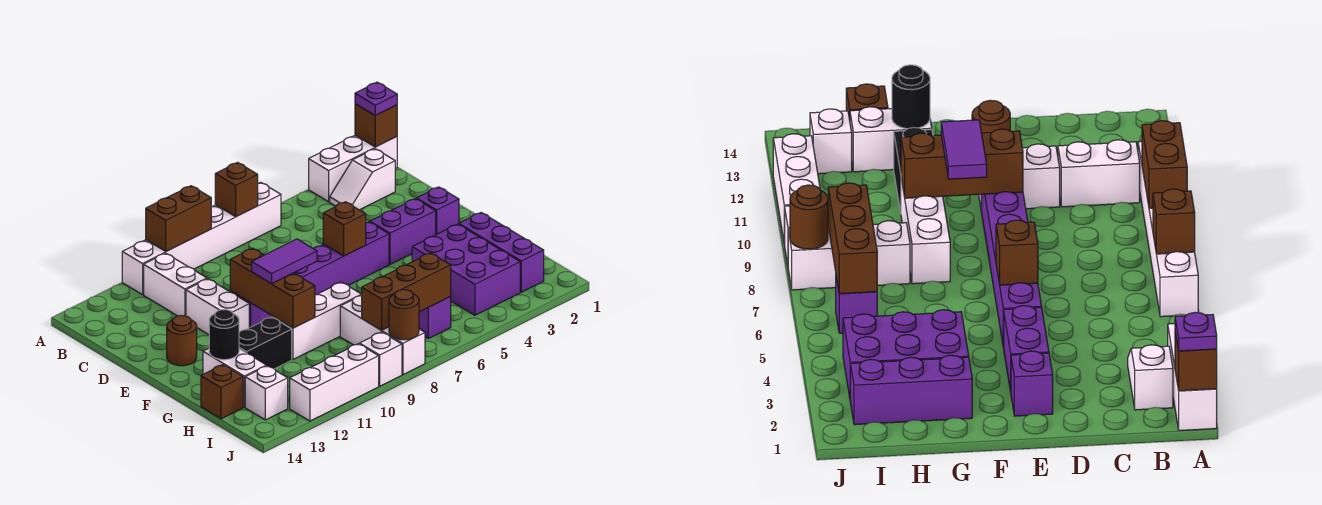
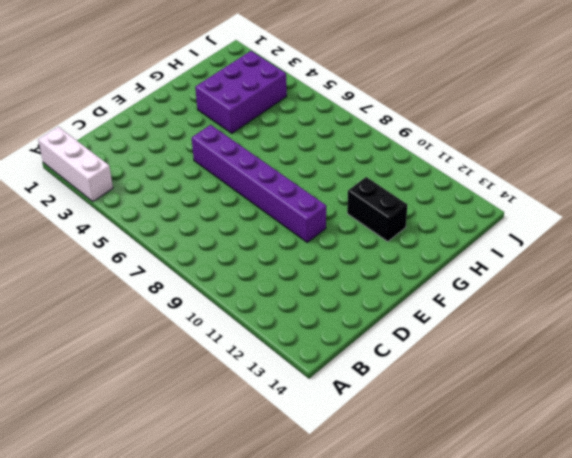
none -> white brick A6:A11 level 1
none -> white slope B2:B3 level 1 top 2
none -> white brick B11:C11 level 1
none -> white brick D11:E11 level 1

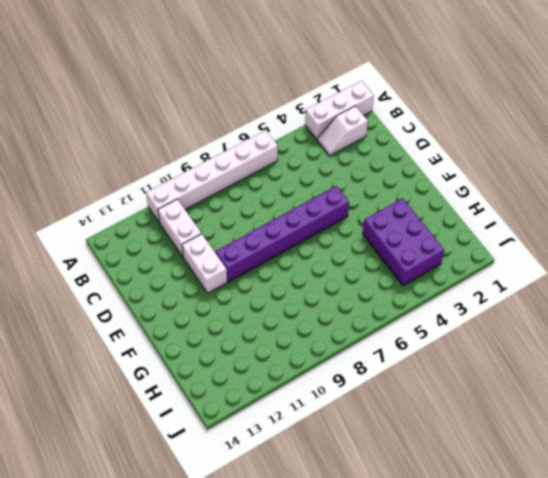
none -> purple brick E2 level 1
none -> purple brick E3:E4 level 1
none -> brown round brick E13 level 1
none -> purple brick G2:I2 level 1

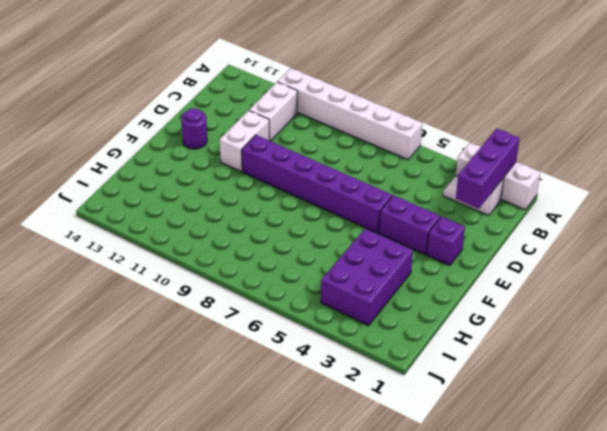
purple brick A2:C2 level 2 -> purple brick G2:I2 level 1
purple round brick E13 level 1 -> brown round brick E13 level 1
none -> white brick G8:G10 level 1
none -> black brick G11:G12 level 1
none -> white brick G13:H13 level 1
none -> white brick H8:J8 level 1

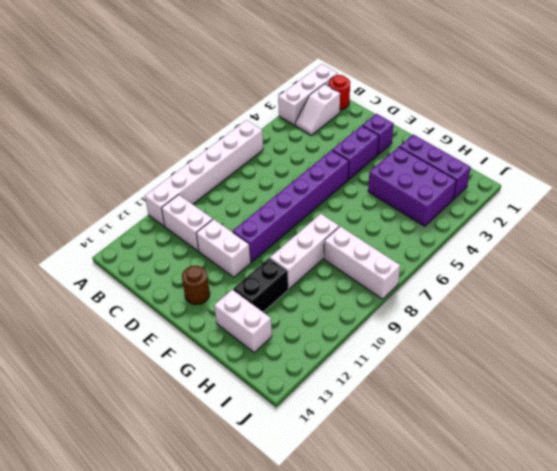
red round brick B1 level 1 -> none
none -> brown brick H14 level 1
none -> purple brick I6 level 1
none -> white brick I13 level 1
none -> white brick J9 level 1

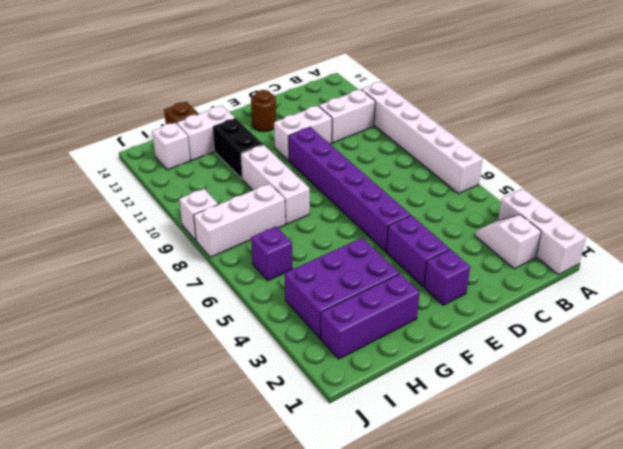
none -> white brick J10:J12 level 1
none -> brown brick A1 level 2
none -> brown brick A7 level 2
none -> brown brick A9:A10 level 2

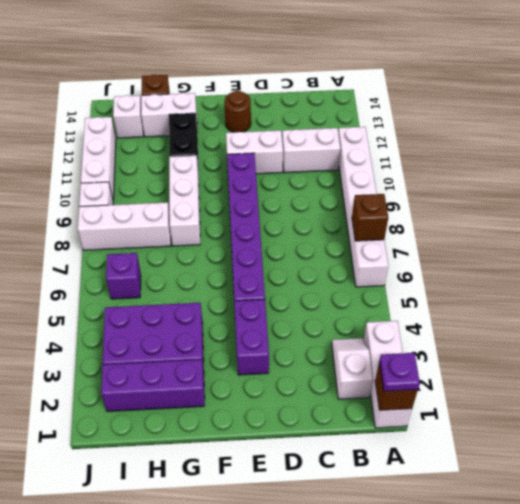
none -> purple brick E2 level 1
none -> brown brick A9:A10 level 2
none -> brown brick E6 level 2
none -> brown brick E10:G10 level 2

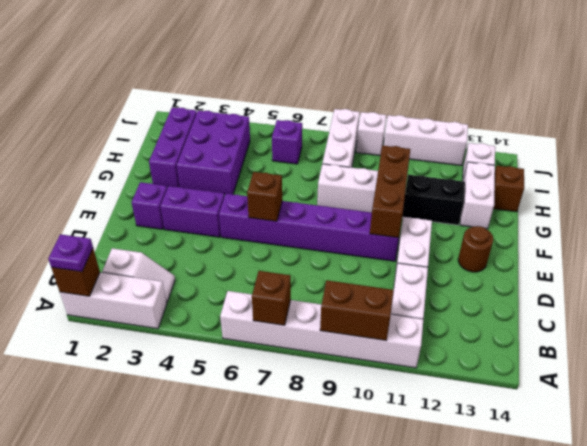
none -> black round brick G13 level 2
none -> brown brick I6:I8 level 2
none -> brown round brick J8 level 2
none -> purple tile F9:F10 level 3

